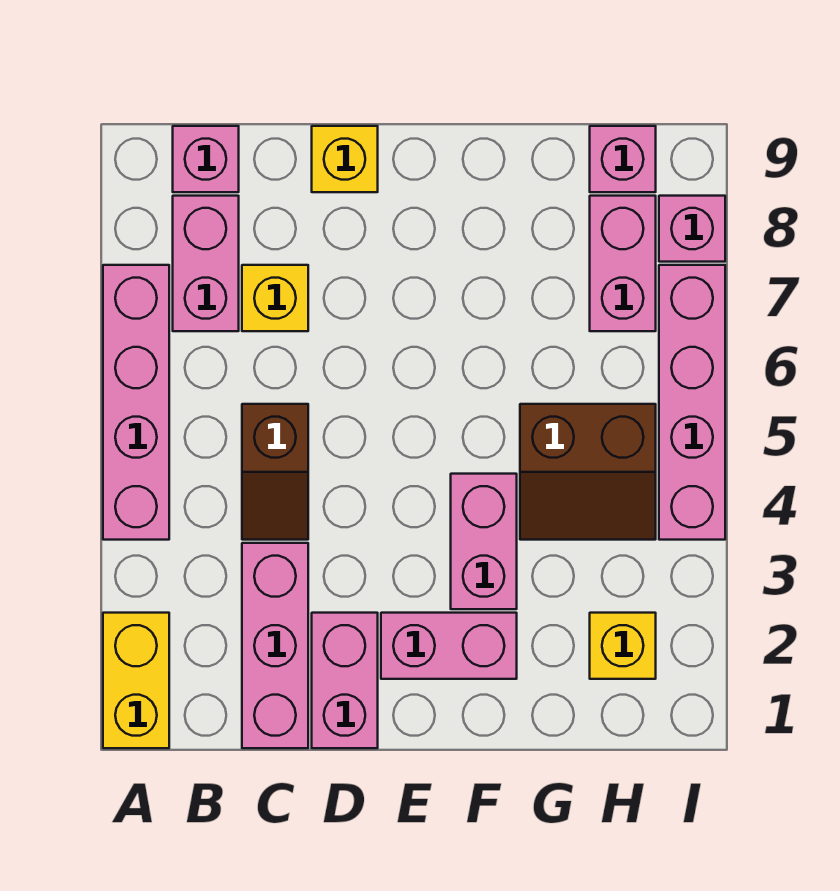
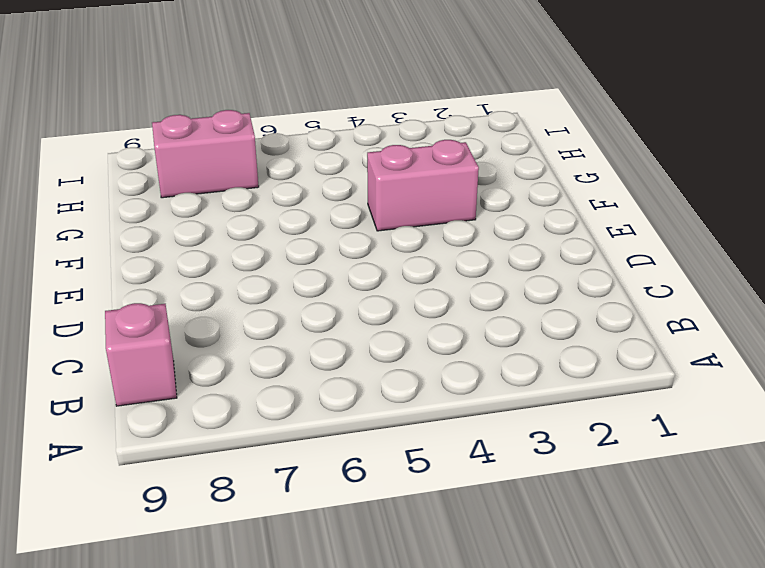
none -> yellow brick A1:A2 level 1
none -> pink brick A4:A7 level 1
none -> pink brick B7:B8 level 1

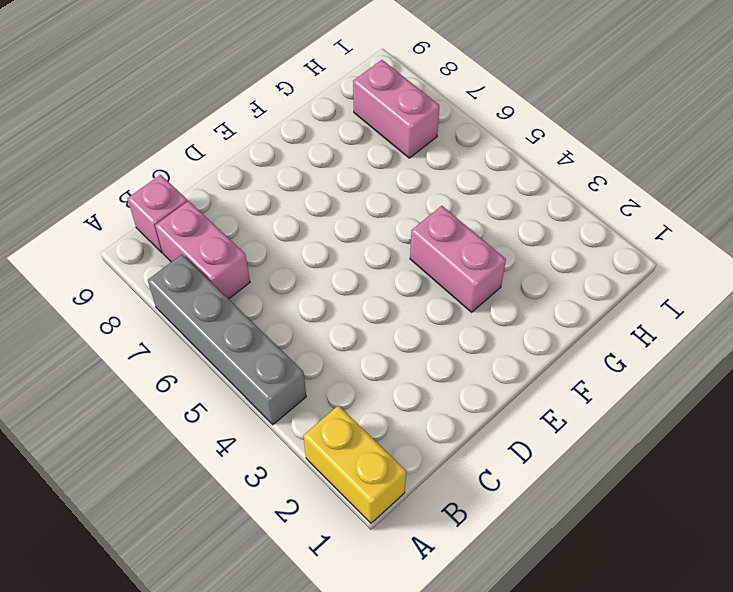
grey brick A4:A7 level 1 -> pink brick A4:A7 level 1
none -> pink brick C1:C3 level 1
none -> brown slope C4:C5 level 1 top 5
none -> yellow brick C7 level 1

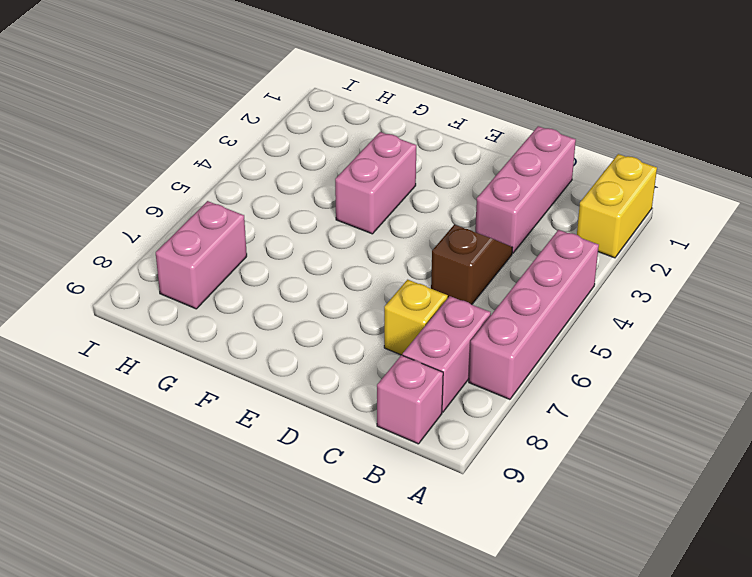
none -> pink brick D1:D2 level 1
none -> yellow brick D9 level 1
none -> pink brick E2:F2 level 1

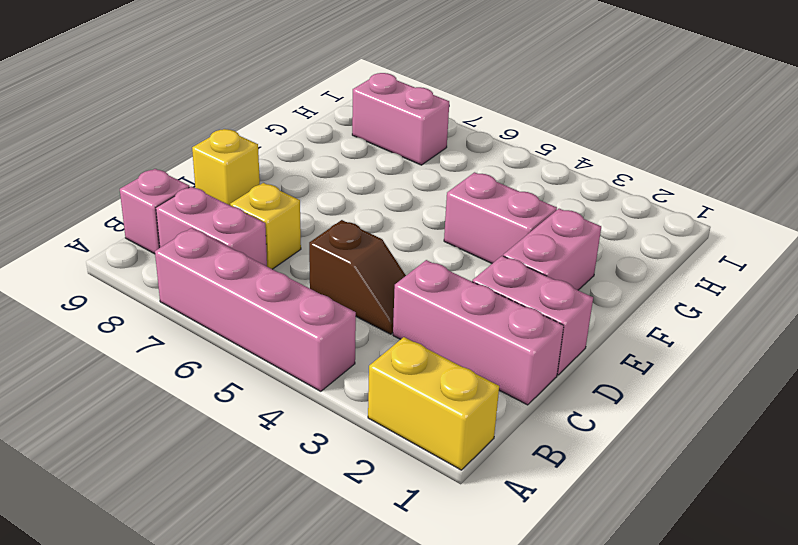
none -> brown slope G4:H5 level 1 top 5
none -> yellow brick H2 level 1
none -> pink brick H9 level 1

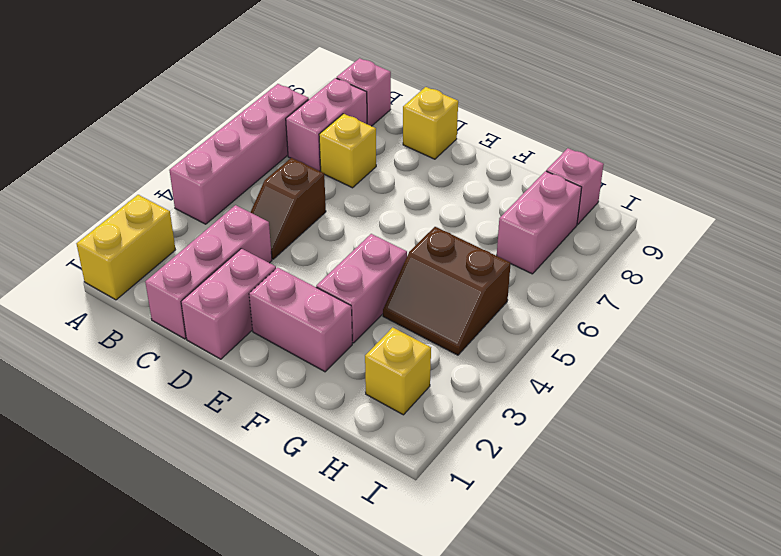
none -> pink brick I4:I7 level 1
none -> pink brick I8 level 1

